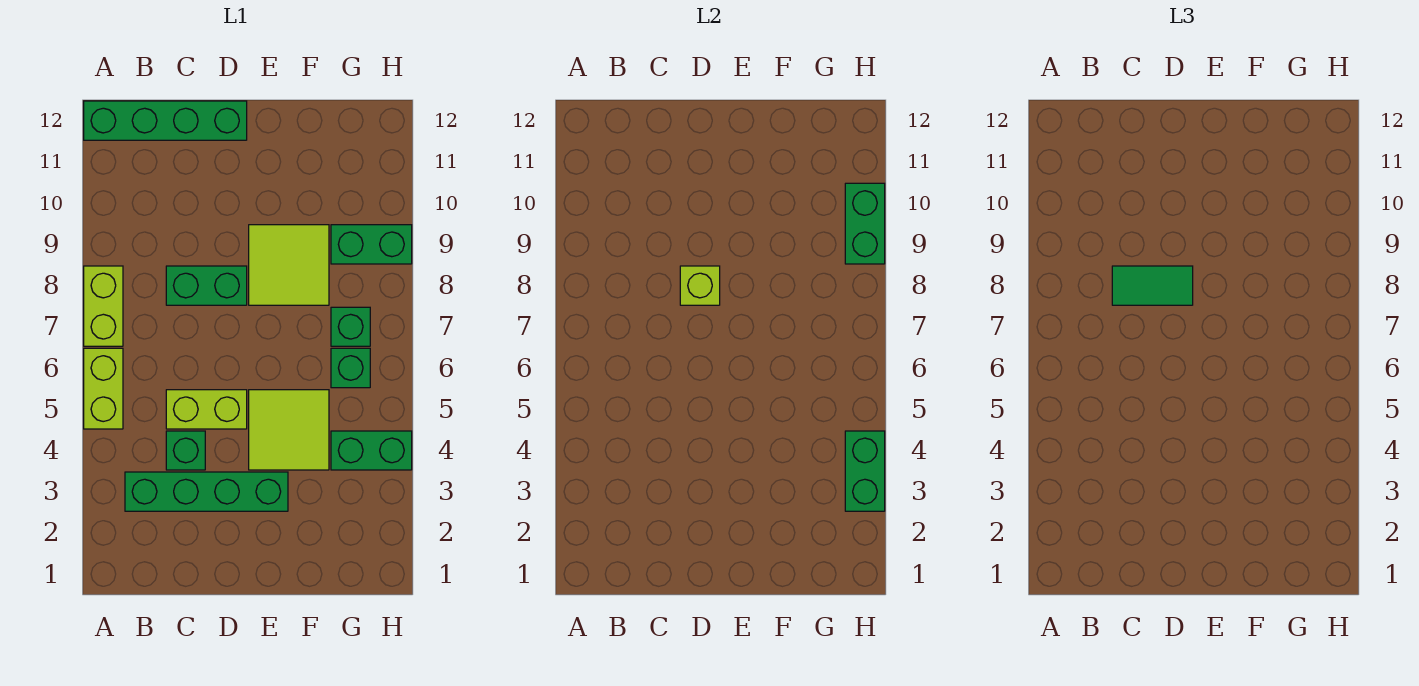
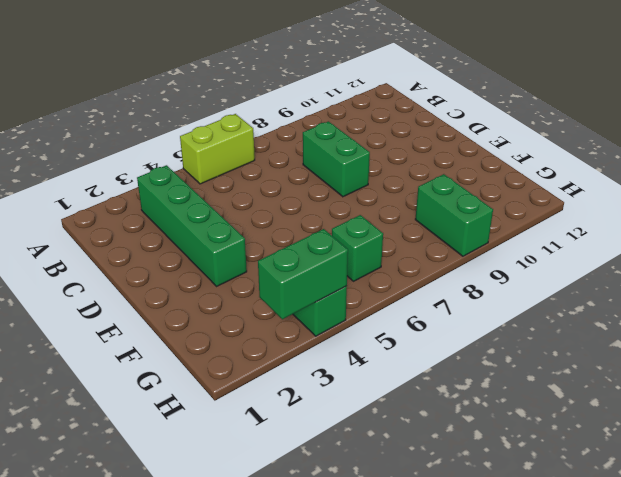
none -> lime brick A7:A8 level 1
none -> green brick A12:D12 level 1
none -> green brick C4 level 1

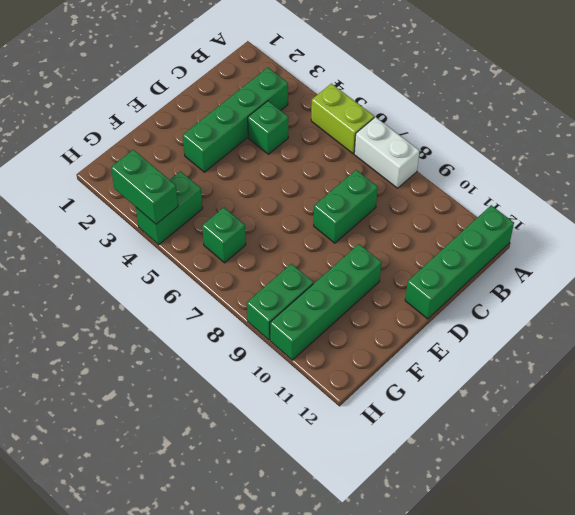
white brick A7:A8 level 1 -> lime brick A7:A8 level 1
green brick E10:H10 level 1 -> none
none -> lime brick C5:D5 level 1
none -> lime tile E4:F5 level 1
none -> lime tile E8:F9 level 1

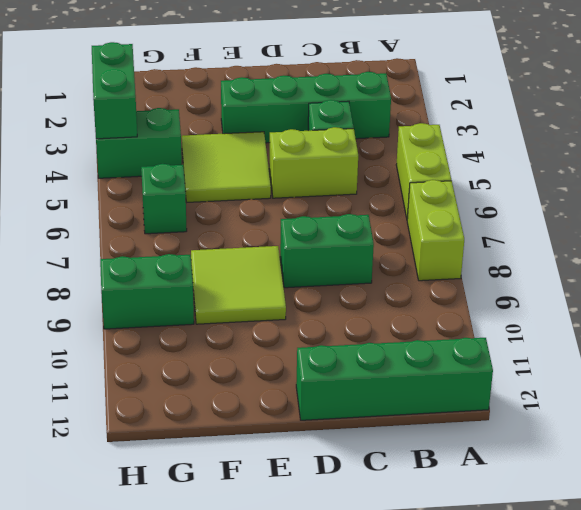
none -> green brick G7 level 1
none -> lime brick D8 level 2
none -> green brick H9:H10 level 2

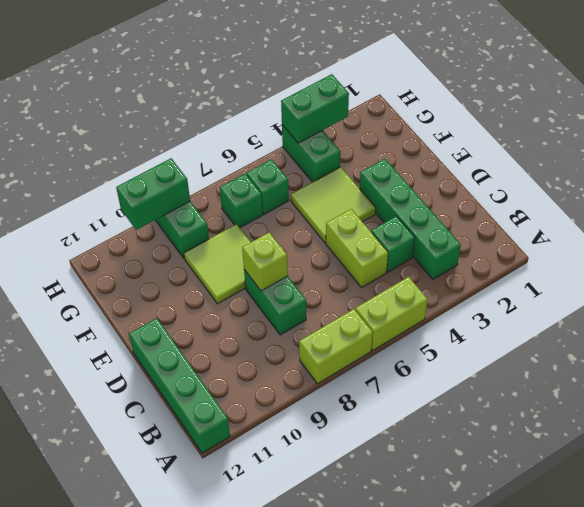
none -> green tile C8:D8 level 3

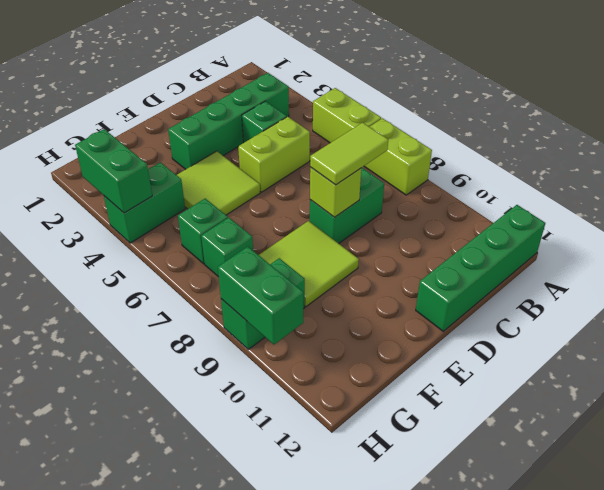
lime tile C8:D8 level 3 -> green tile C8:D8 level 3

